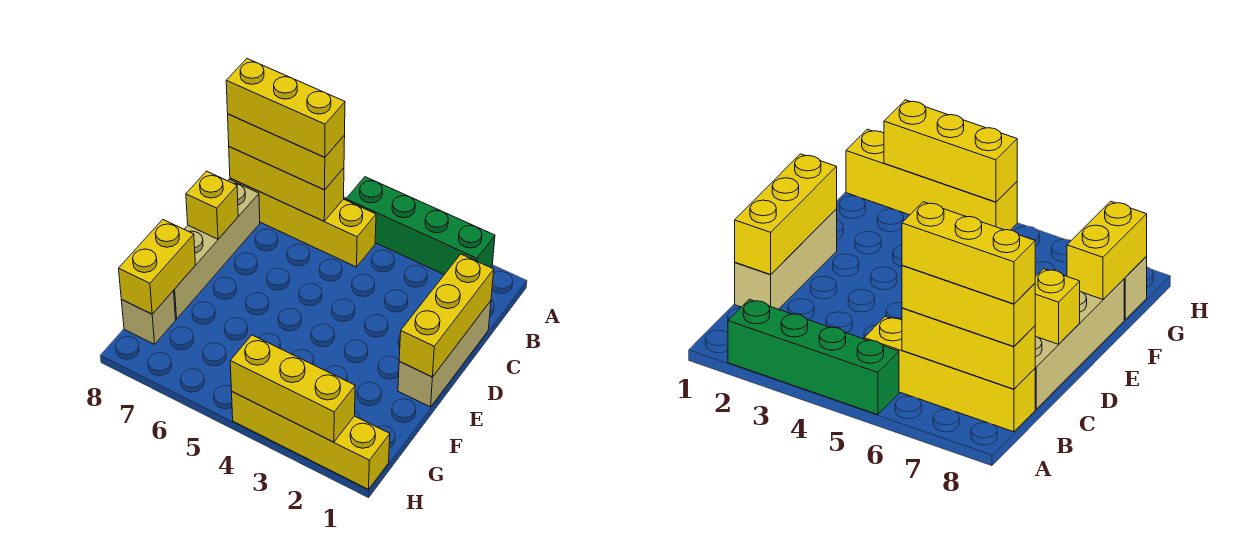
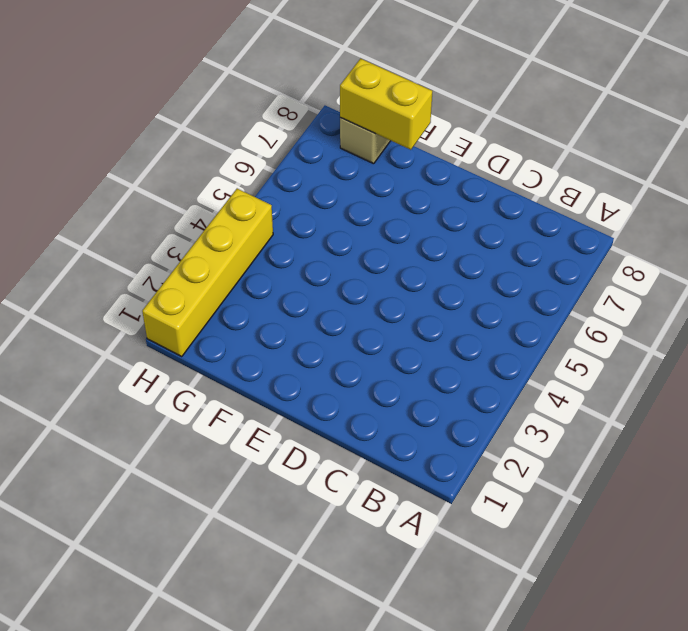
none -> green brick A2:A5 level 1
none -> yellow brick B5:B8 level 1
none -> tan brick C1:E1 level 1

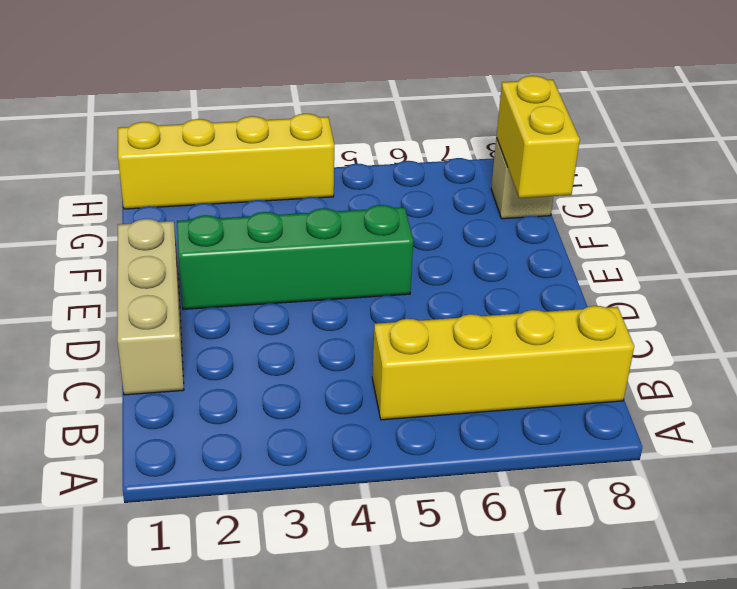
green brick E2:E5 level 1 -> green brick A2:A5 level 1
none -> tan brick C8:F8 level 1
none -> yellow brick B6:B8 level 2
none -> yellow brick C1:E1 level 2

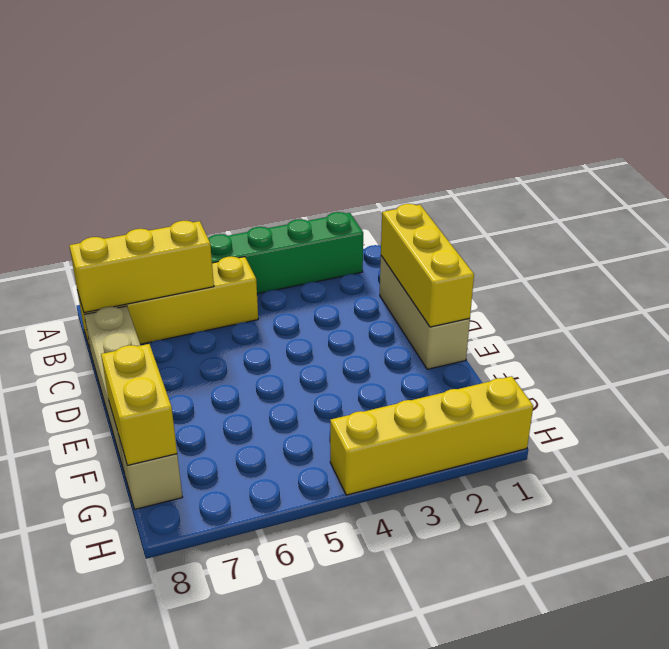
none -> yellow brick D8 level 2
none -> yellow brick H2:H4 level 2
none -> yellow brick B6:B8 level 3

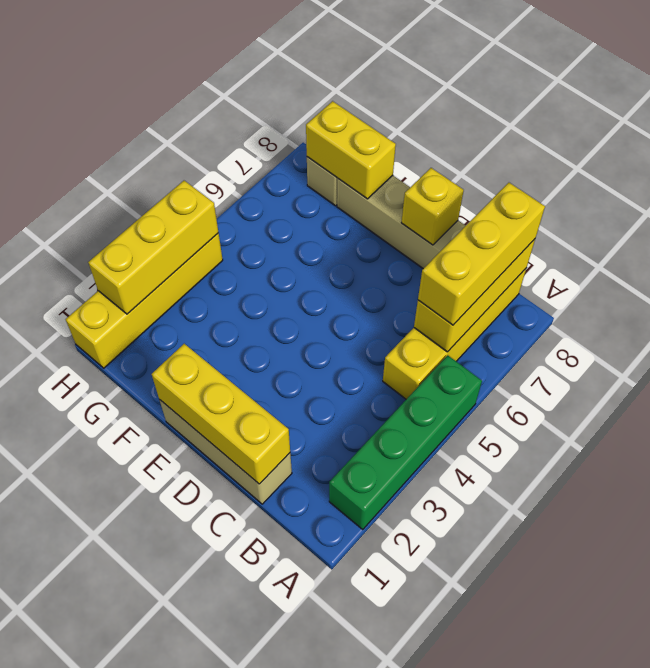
none -> yellow brick B6:B8 level 4

